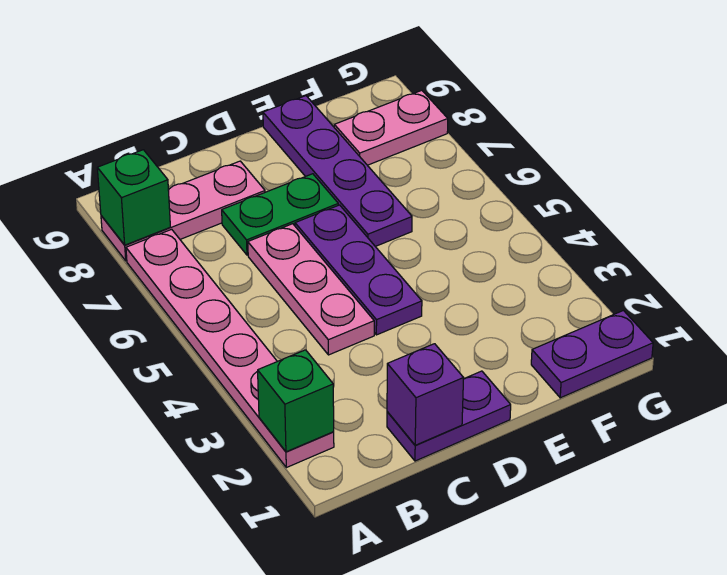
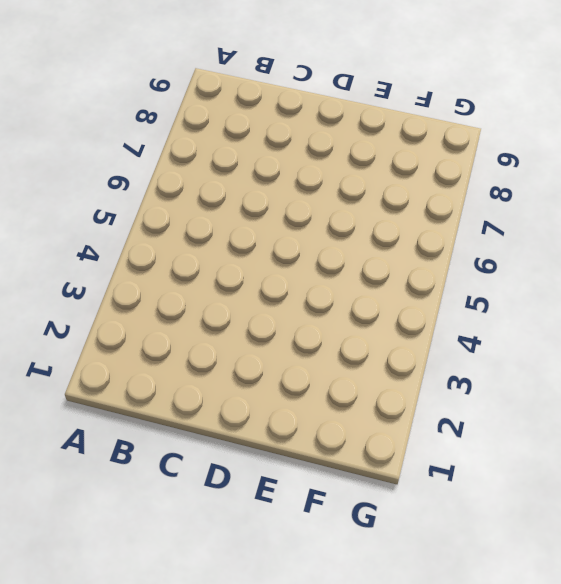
none -> pink plate A2:A7 level 1
none -> pink plate A8:C8 level 1
none -> purple plate C1:D1 level 1

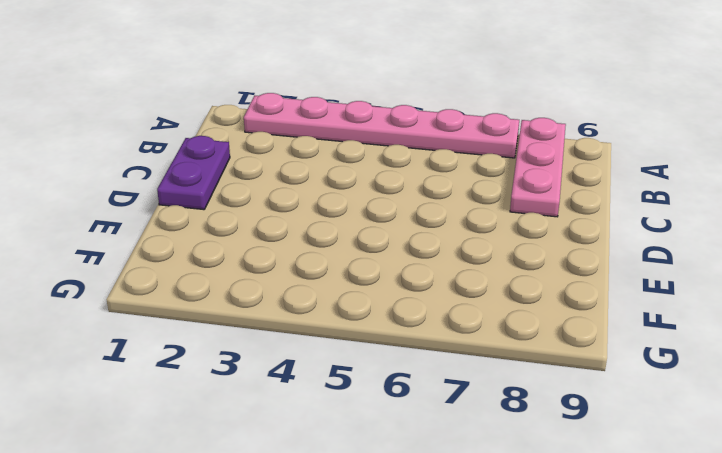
none -> pink plate C4:C6 level 1
none -> green plate C7:D7 level 1
none -> purple plate D4:D6 level 1

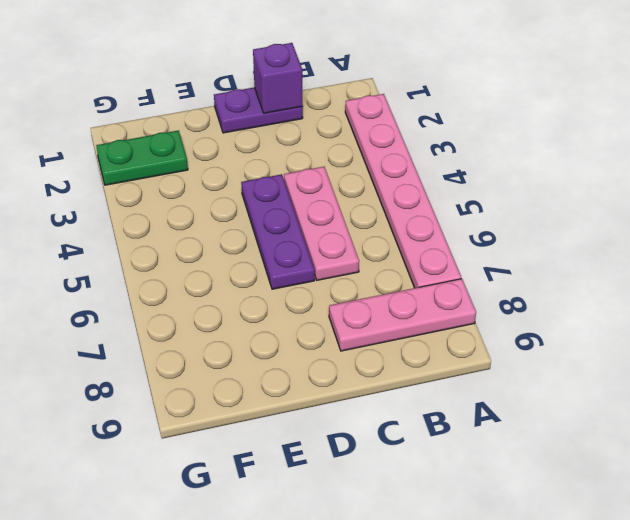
green plate F2:G2 level 1 -> green plate C7:D7 level 1
none -> purple plate E6:E9 level 1
none -> purple plate F1:G1 level 1
none -> pink plate F8:G8 level 1

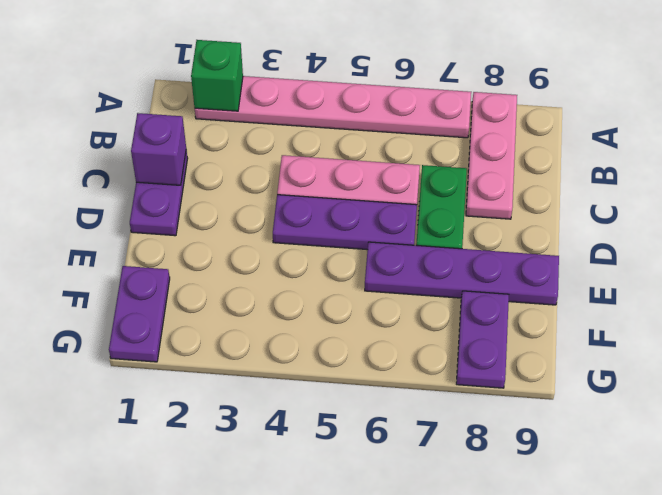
purple plate F8:G8 level 1 -> pink plate F8:G8 level 1
none -> green brick A8 level 2

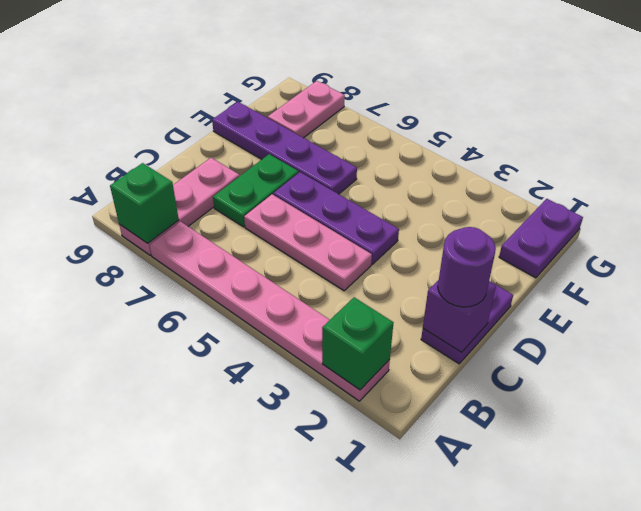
purple round brick C1 level 3 -> none

